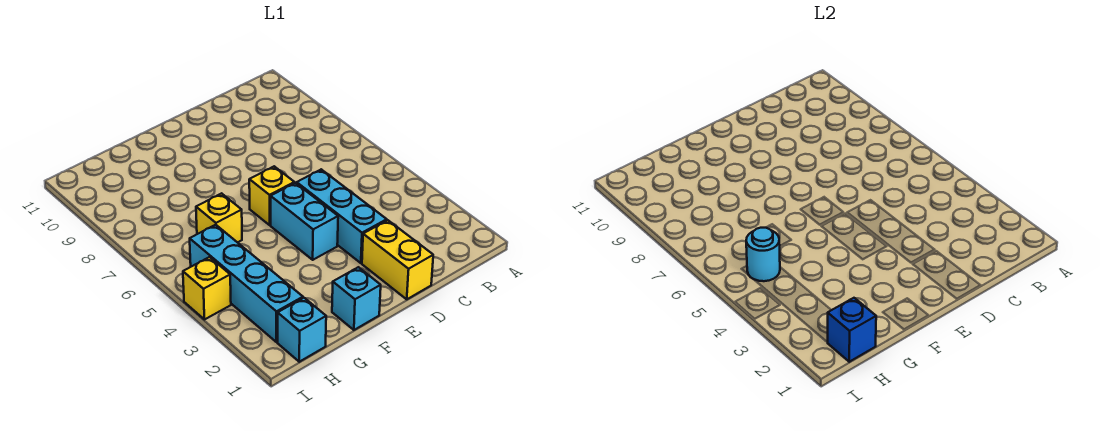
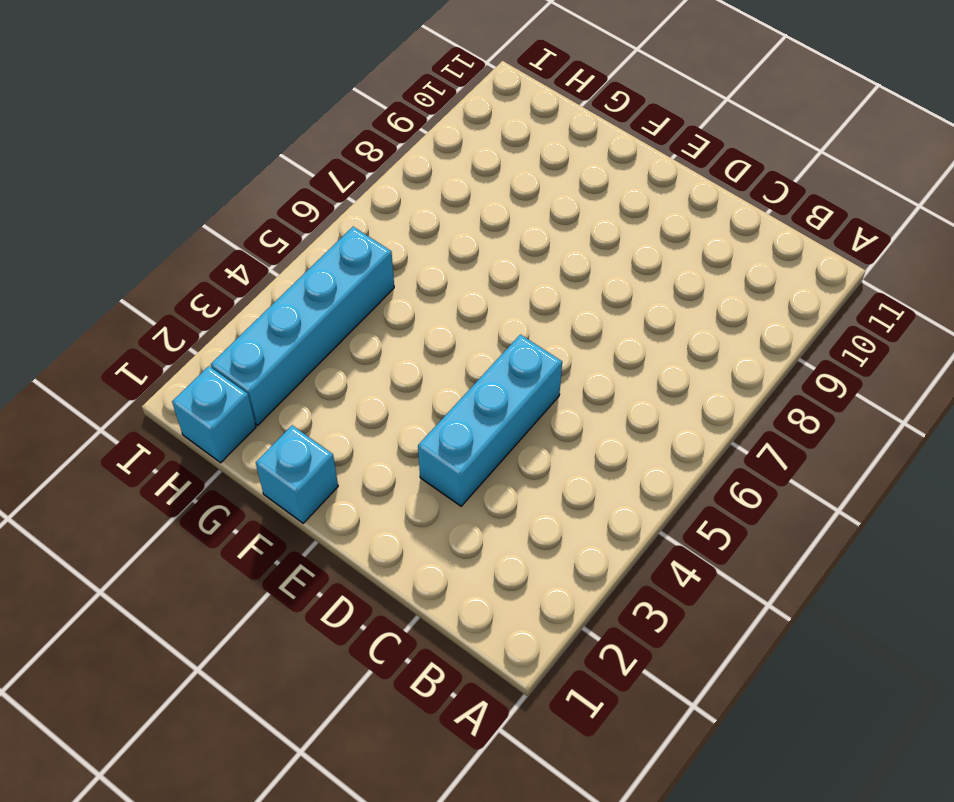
none -> yellow brick D1:D2 level 1
none -> cyan brick E4:E5 level 1

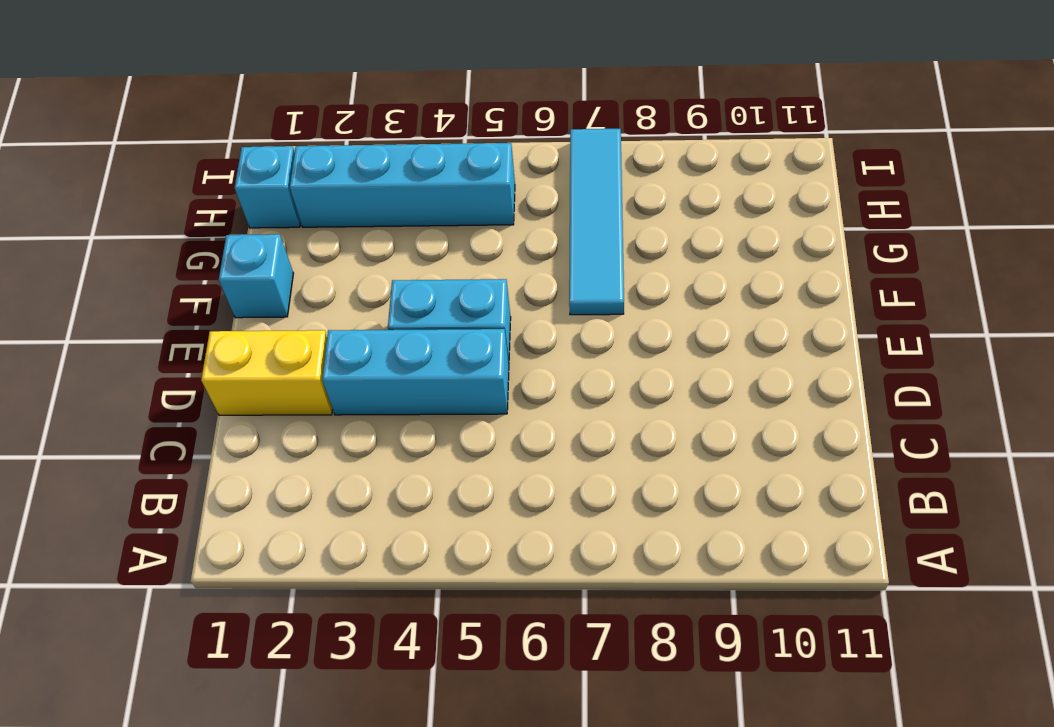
cyan tile F7:I7 level 1 -> none
none -> yellow brick E6 level 1
none -> yellow brick G6 level 1

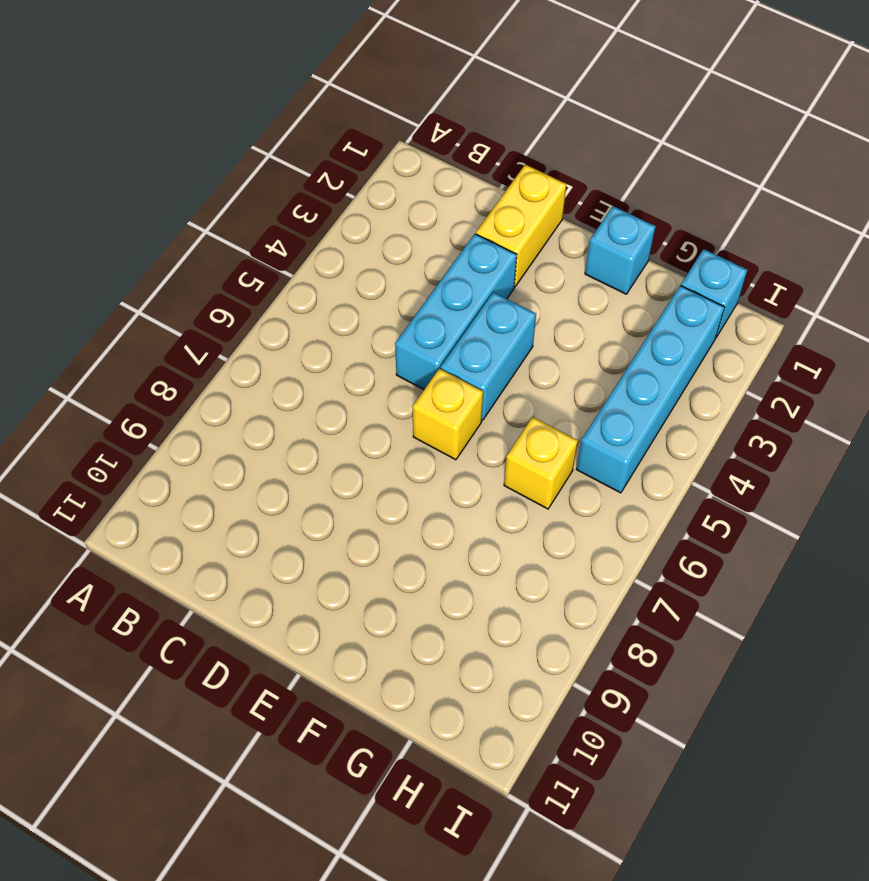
none -> yellow brick I4 level 1
none -> blue brick H1 level 2

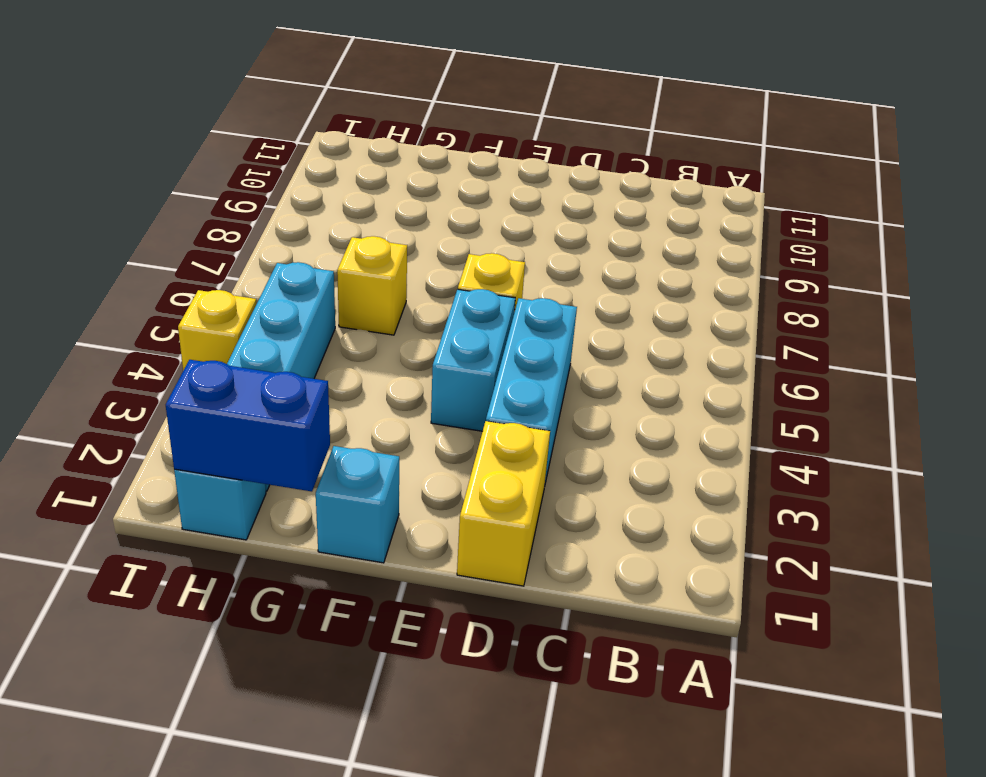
blue brick G1:H1 level 2 -> blue brick H1 level 2
none -> cyan round brick H5 level 2

